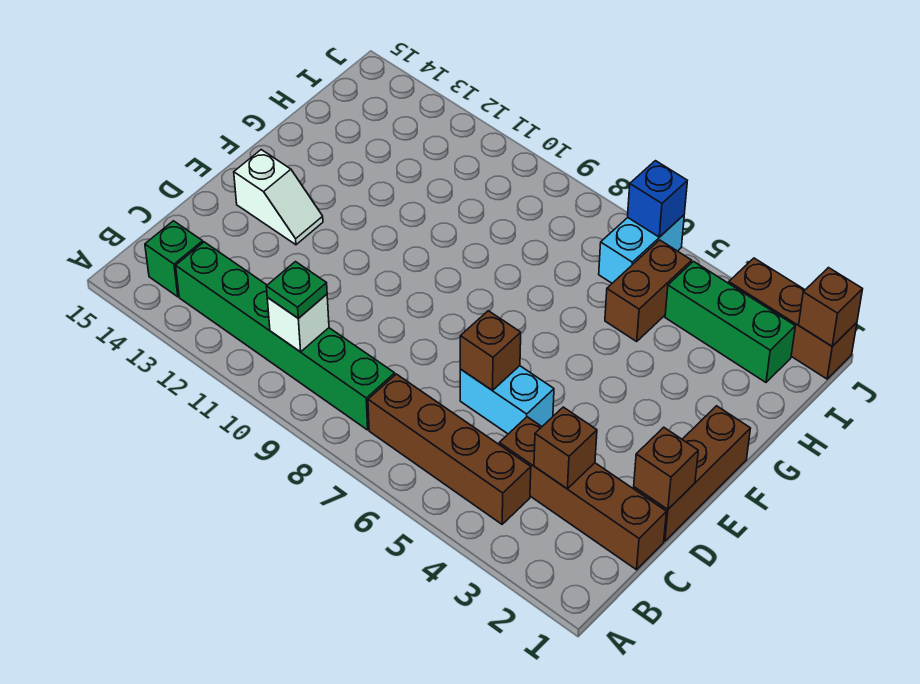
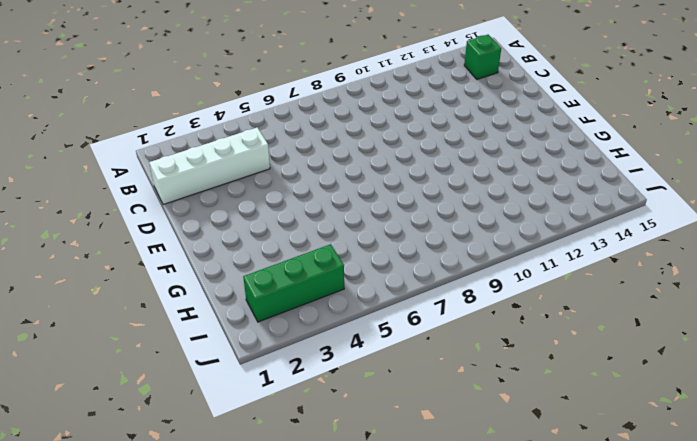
white brick C1:C4 level 1 -> brown brick C1:C4 level 1
none -> brown brick B4:B7 level 1
none -> green brick B8:B13 level 1
none -> brown brick D1:F1 level 1

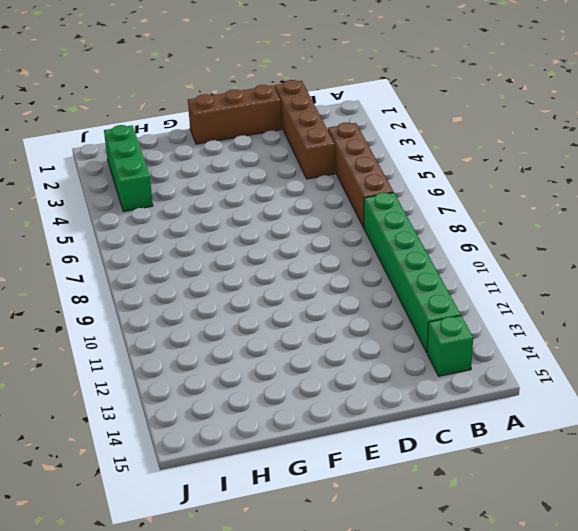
none -> cyan brick D5:D6 level 1
none -> white slope E13:E14 level 1 top 14
none -> brown brick H5:I5 level 1

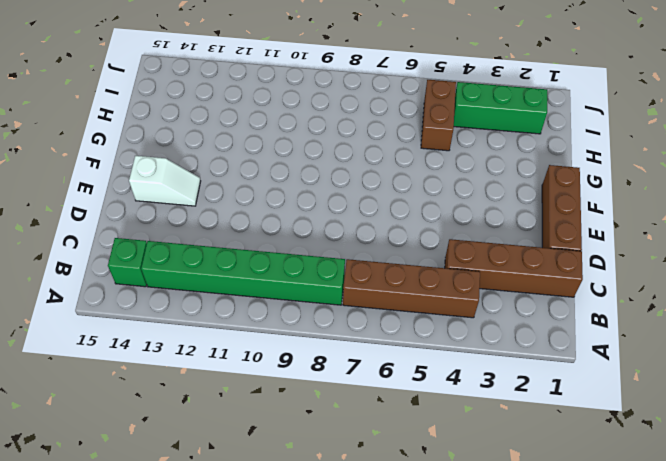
none -> cyan brick D5:D6 level 1
none -> cyan brick I6:J6 level 1
none -> brown brick J1:J3 level 1

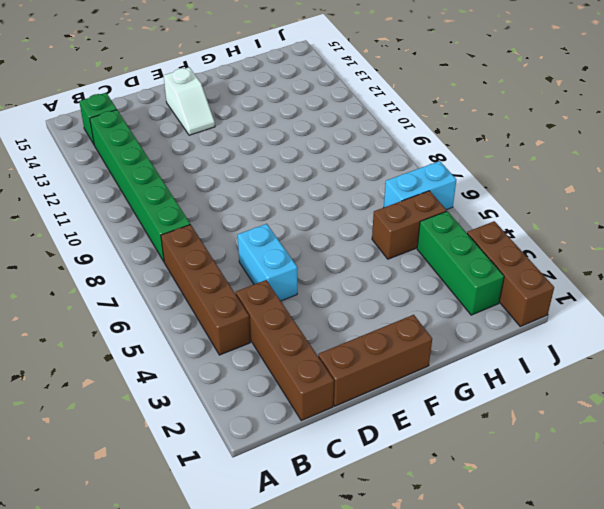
none -> white brick B10 level 2
none -> brown brick C3 level 2
none -> brown brick D1 level 2

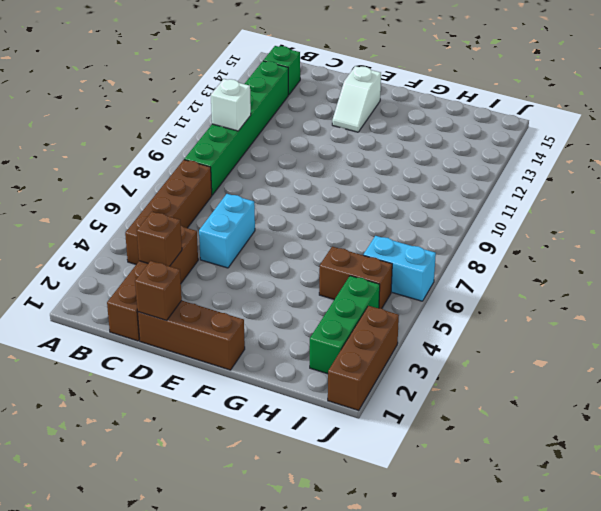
none -> brown brick D6 level 2
none -> brown brick J1 level 2
none -> blue brick J6 level 2

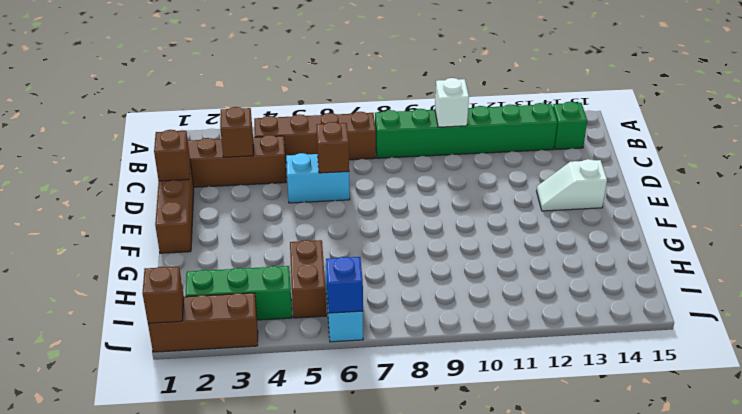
none -> green plate B10 level 3

